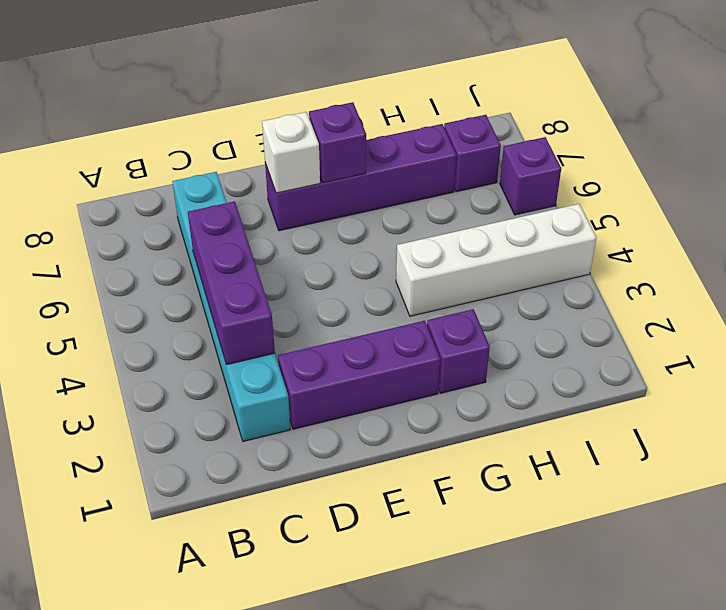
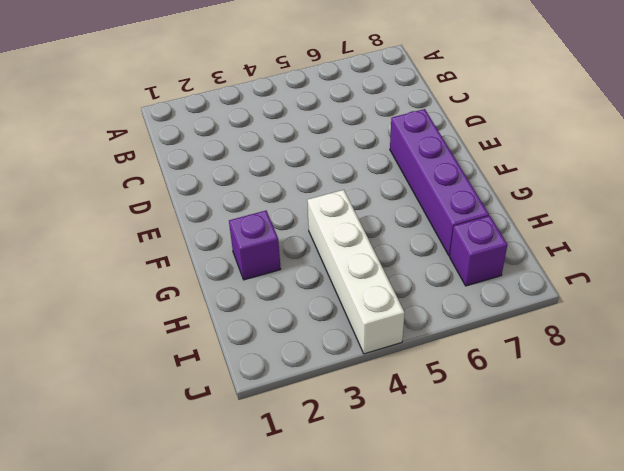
none -> cyan brick C2:C7 level 1
none -> purple brick D2:F2 level 1

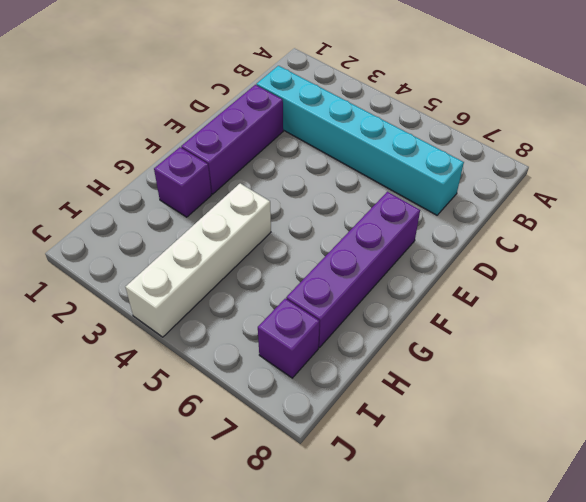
none -> purple brick J6 level 1
none -> purple brick C3:C5 level 2

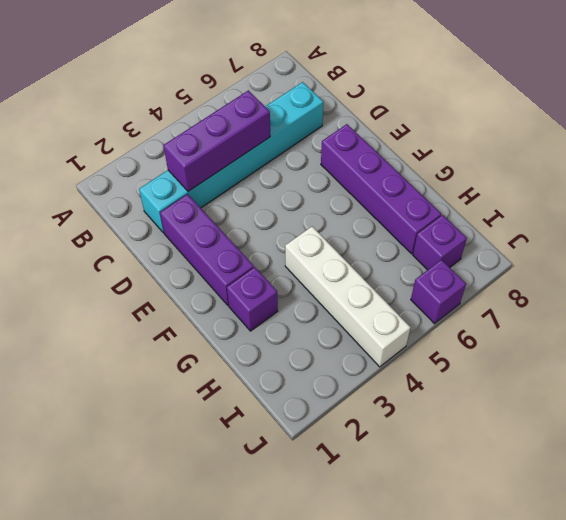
none -> white brick E7 level 2
none -> purple brick F7 level 2

